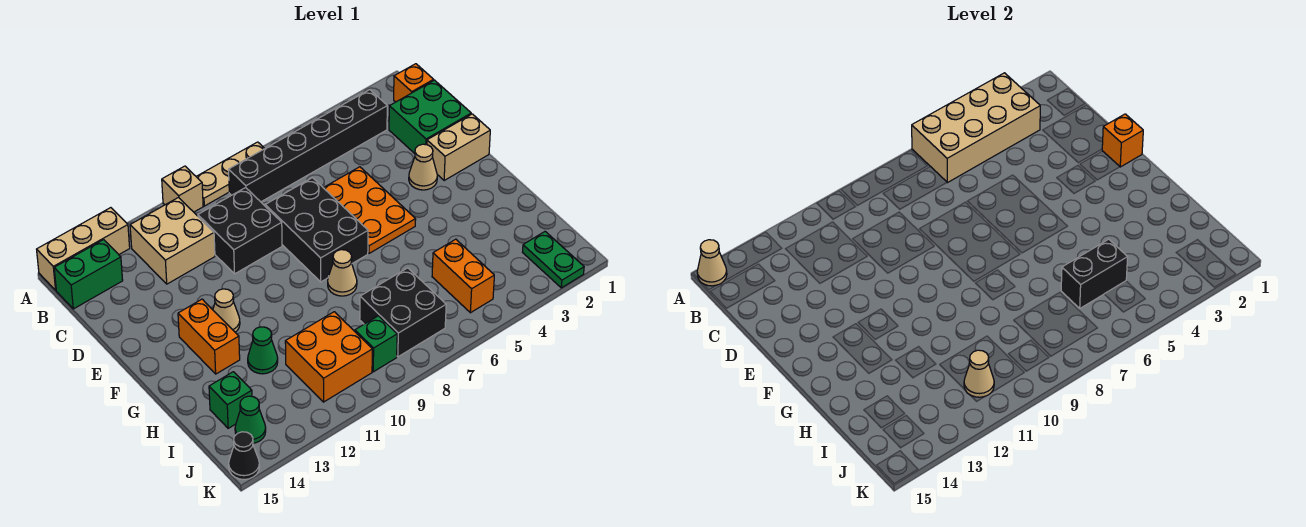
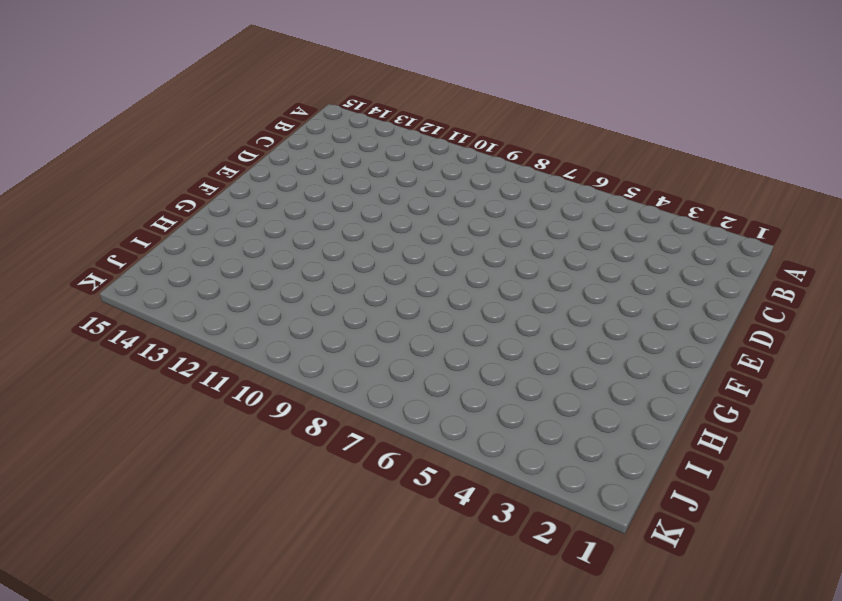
none -> tan plate A7:A9 level 1
none -> tan brick A10 level 1
none -> tan brick A13:A15 level 1
none -> orange brick B1 level 1

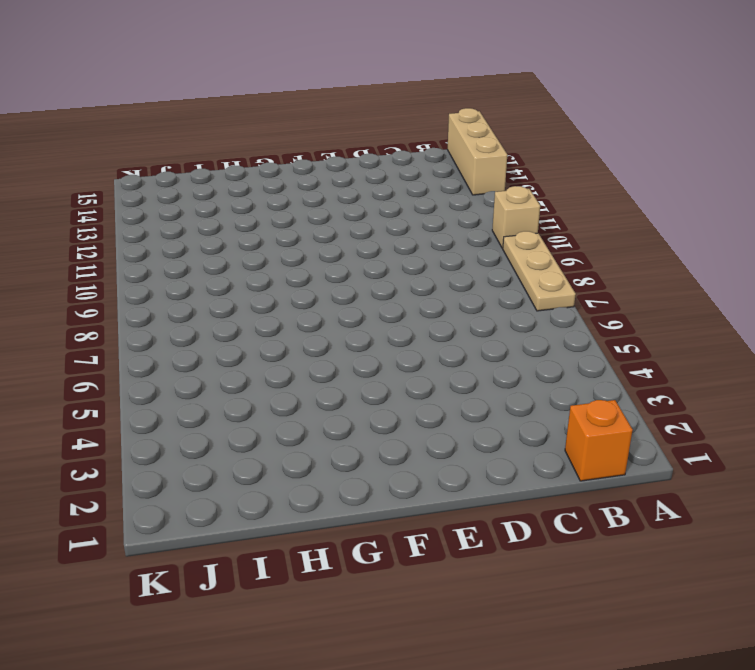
none -> black brick B3:B8 level 1
none -> tan brick B11:C12 level 1
none -> green brick B14:B15 level 1
none -> green brick C1:D2 level 1

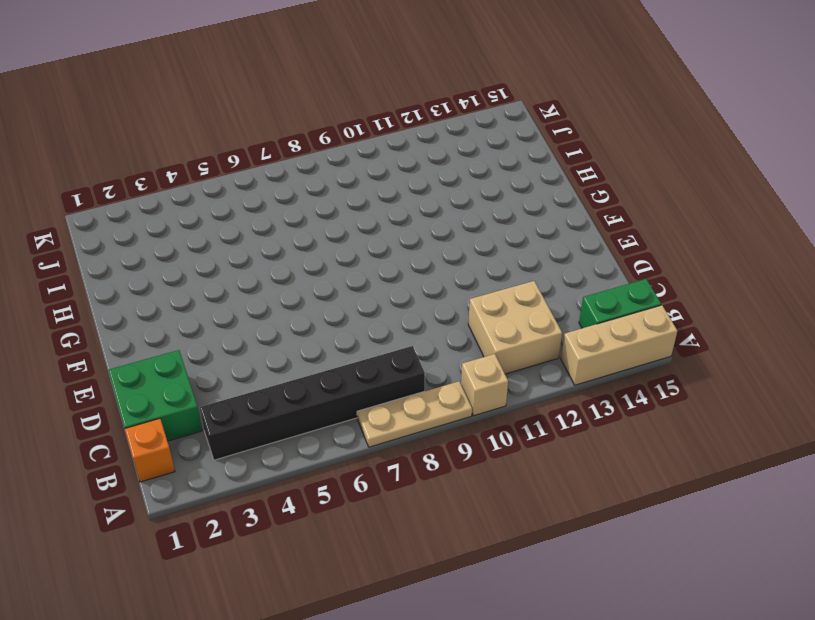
none -> black brick C9:D10 level 1
none -> orange plate D5:F6 level 1
none -> black brick D7:F8 level 1
none -> tan brick E1:E2 level 1

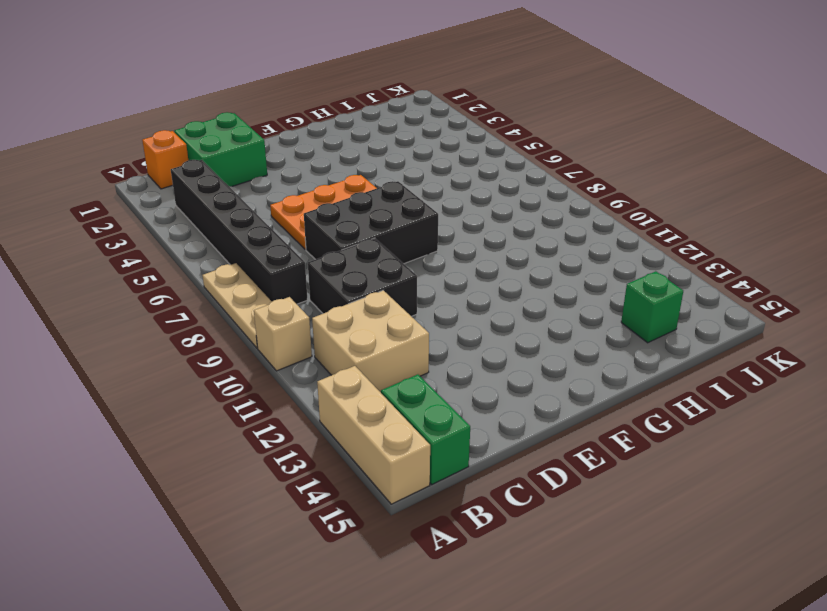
none -> tan brick E1:E2 level 1
none -> tan cone E3 level 1
none -> tan cone F12 level 1
none -> orange brick F13:G13 level 1

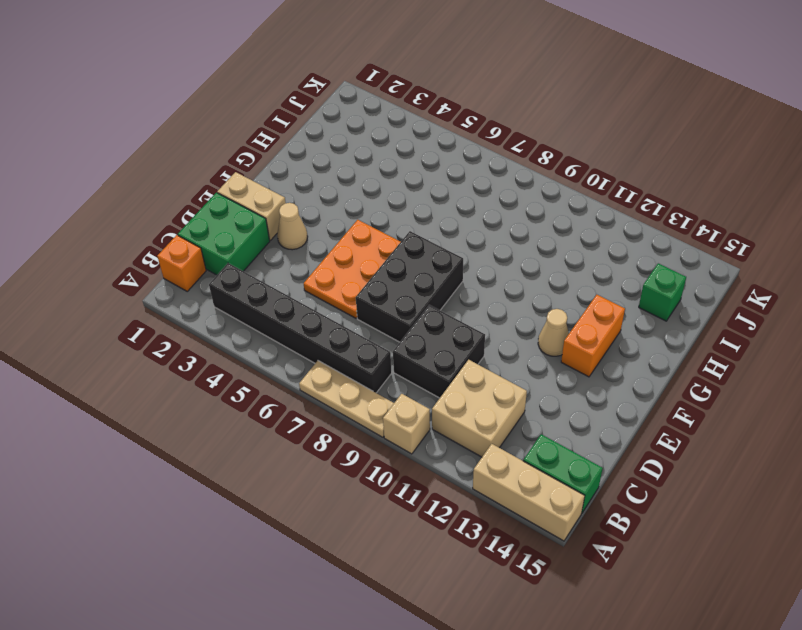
none -> tan cone G8 level 1
none -> green cone H12 level 1
none -> orange brick I5:J5 level 1
none -> black brick I7:J8 level 1

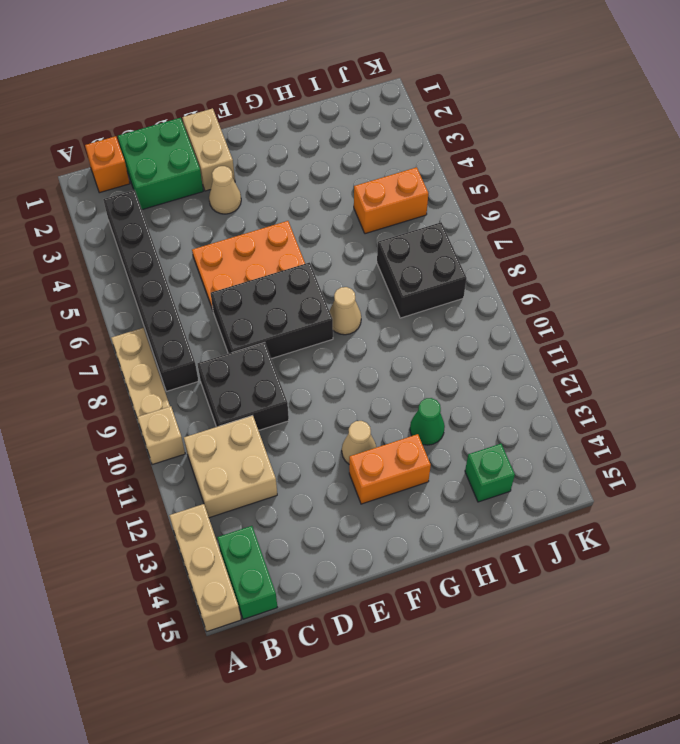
none -> orange brick I10:J11 level 1
none -> green plate J2:K2 level 1
none -> green brick J9 level 1
none -> green cone J14 level 1

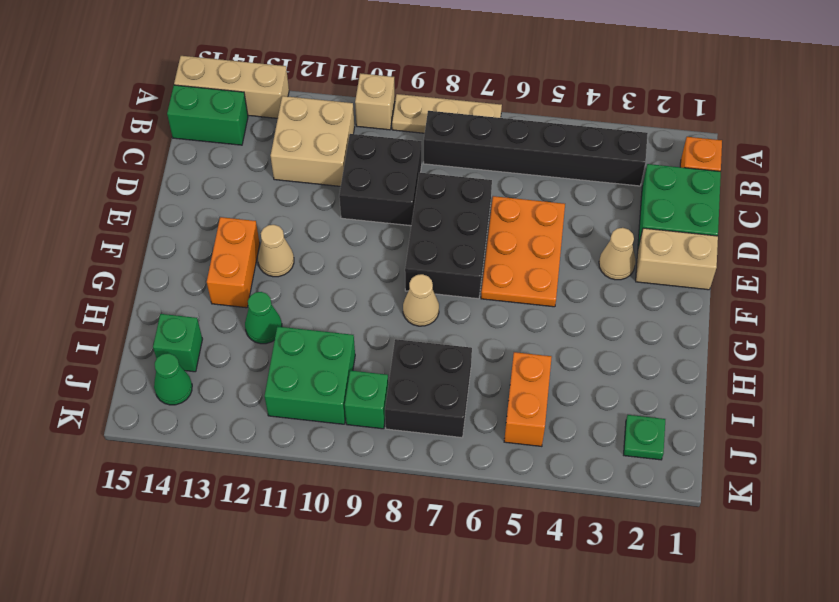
green brick I10:J11 level 1 -> orange brick I10:J11 level 1
green plate J2 level 1 -> green plate J2:K2 level 1
none -> black cone K15 level 1
none -> tan brick A3:B6 level 2
none -> tan cone A15 level 2
none -> orange brick E1 level 2

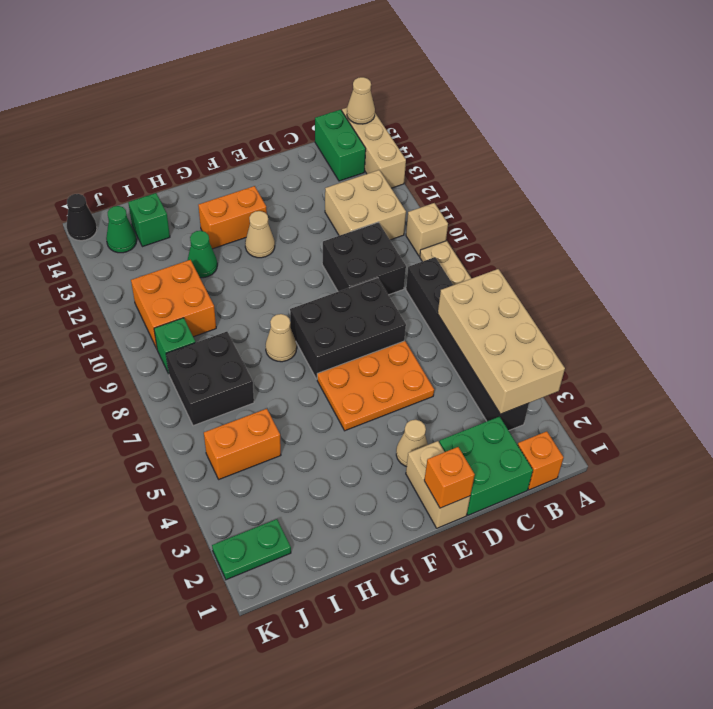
none -> black brick I5:I6 level 2
none -> tan cone J11 level 2

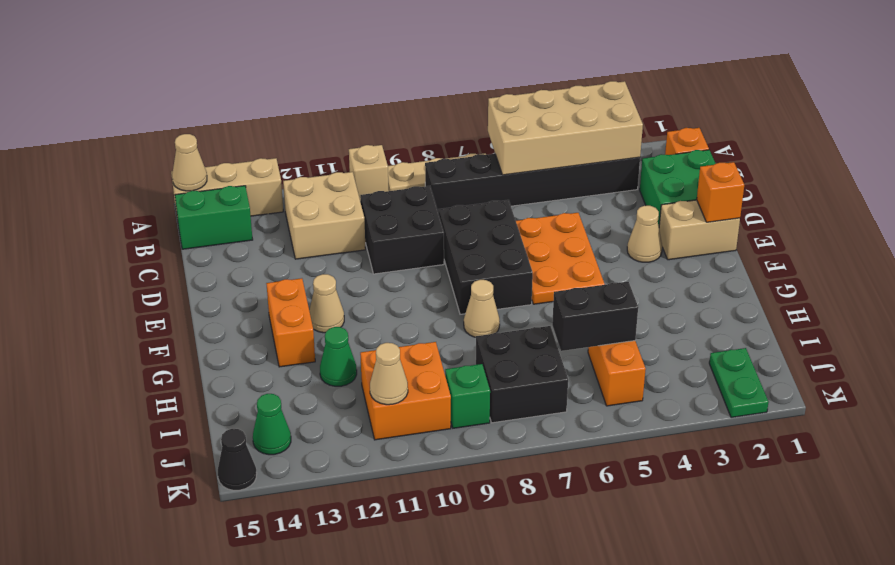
none -> green brick I14 level 1

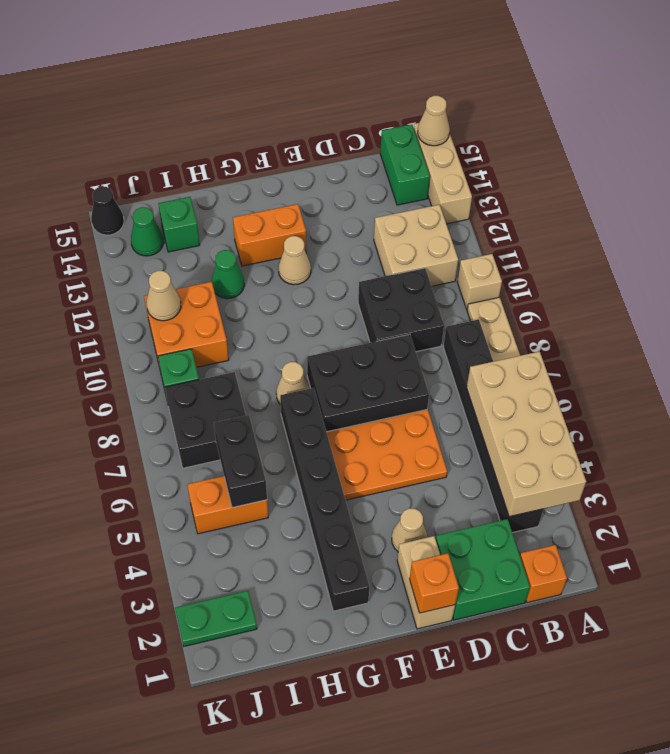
black brick G2:G7 level 1 -> none

